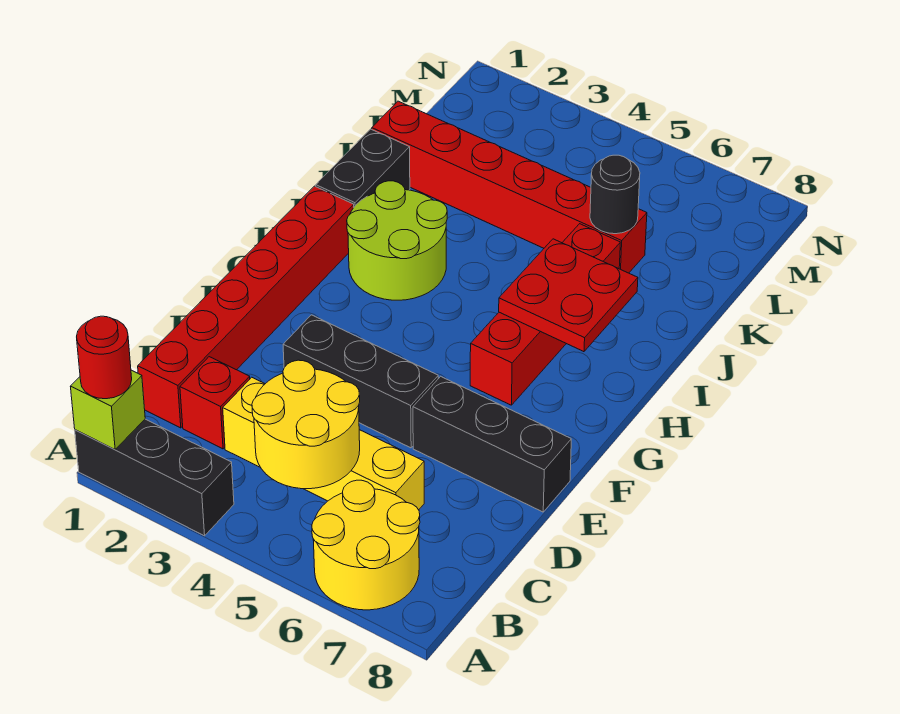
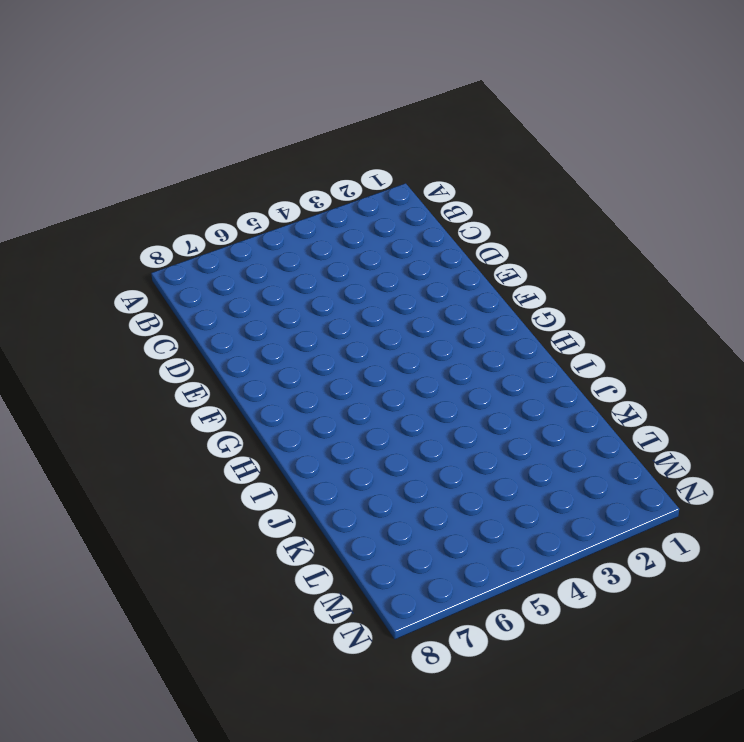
none -> black brick A1:A3 level 1
none -> yellow round brick A6:B7 level 1
none -> red brick C1:H1 level 1

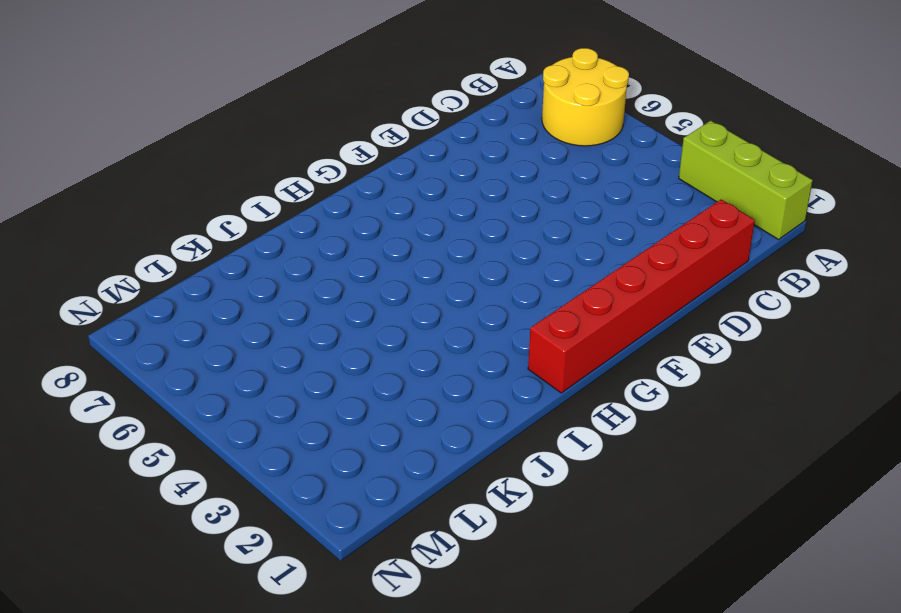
lime brick A1:A3 level 1 -> black brick A1:A3 level 1
none -> red brick C2 level 1
none -> yellow brick C3:C6 level 1
none -> black brick E3:E5 level 1

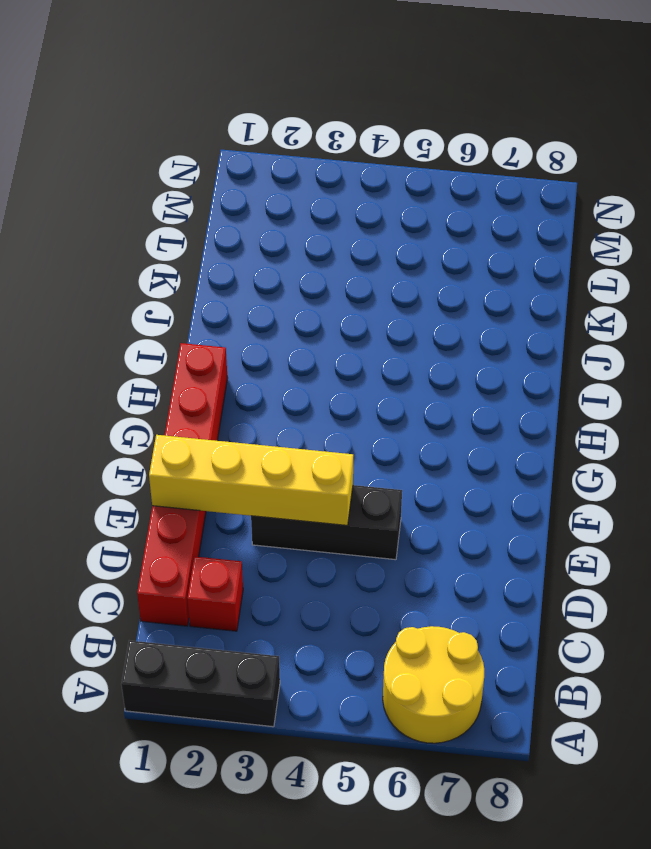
yellow brick E1:E4 level 2 -> yellow brick C3:C6 level 1
none -> black brick E6:E8 level 1
none -> red brick G6:J6 level 1
none -> lime round brick H2:I3 level 1

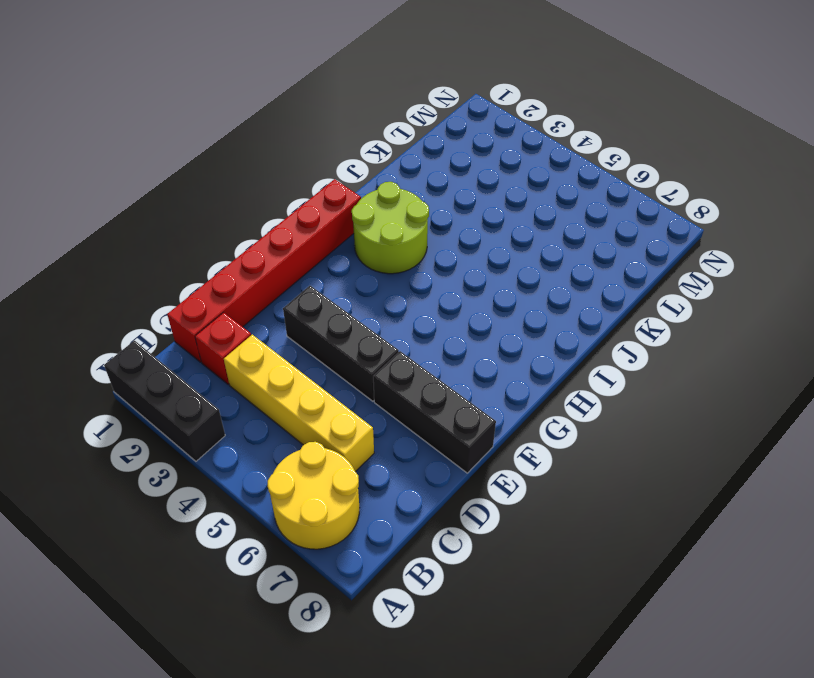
none -> red brick G6:J6 level 1
none -> black brick I1:J1 level 1
none -> red brick K1:K6 level 1

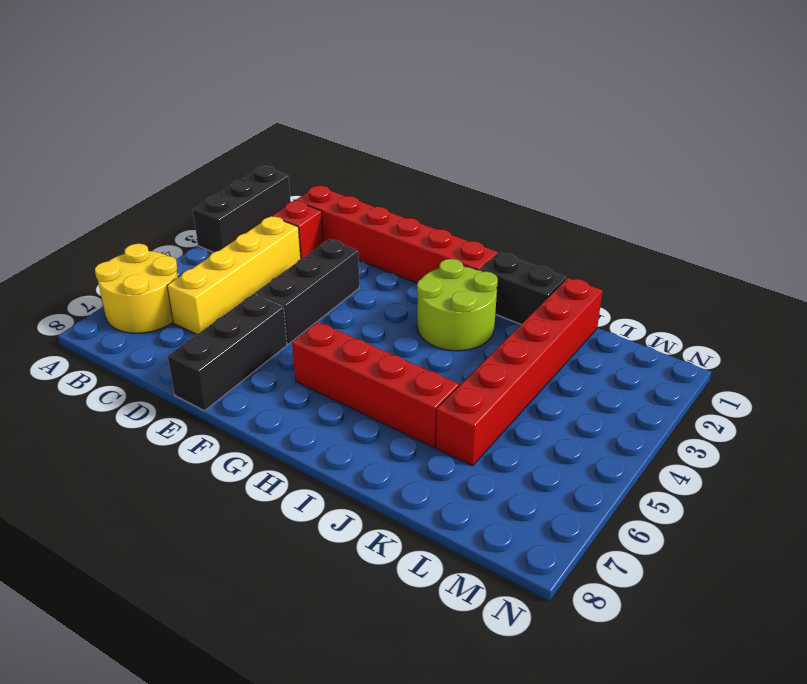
none -> lime brick A1 level 2
none -> yellow round brick B4:C5 level 2
none -> red plate H6:I7 level 2

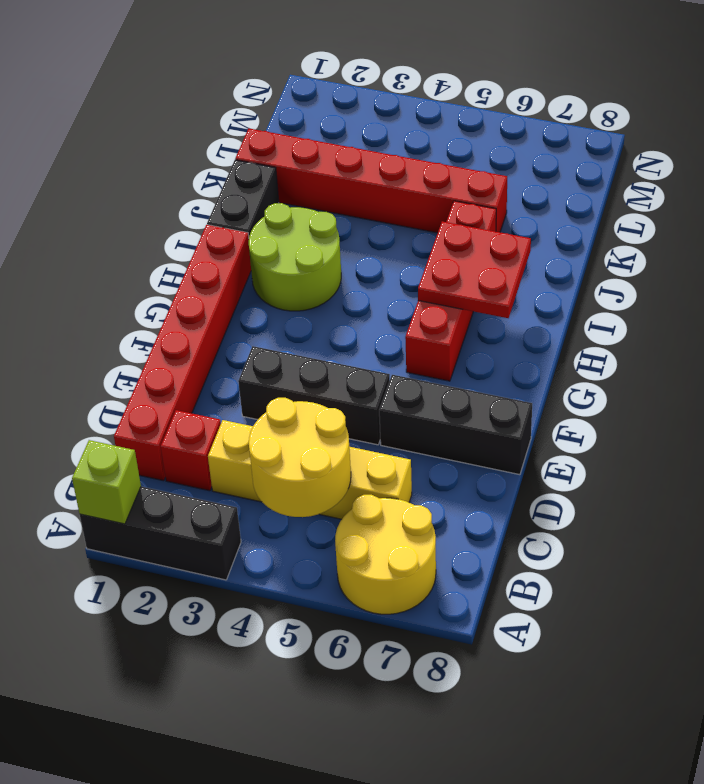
none -> black round brick K6 level 2
none -> red round brick A1 level 3

